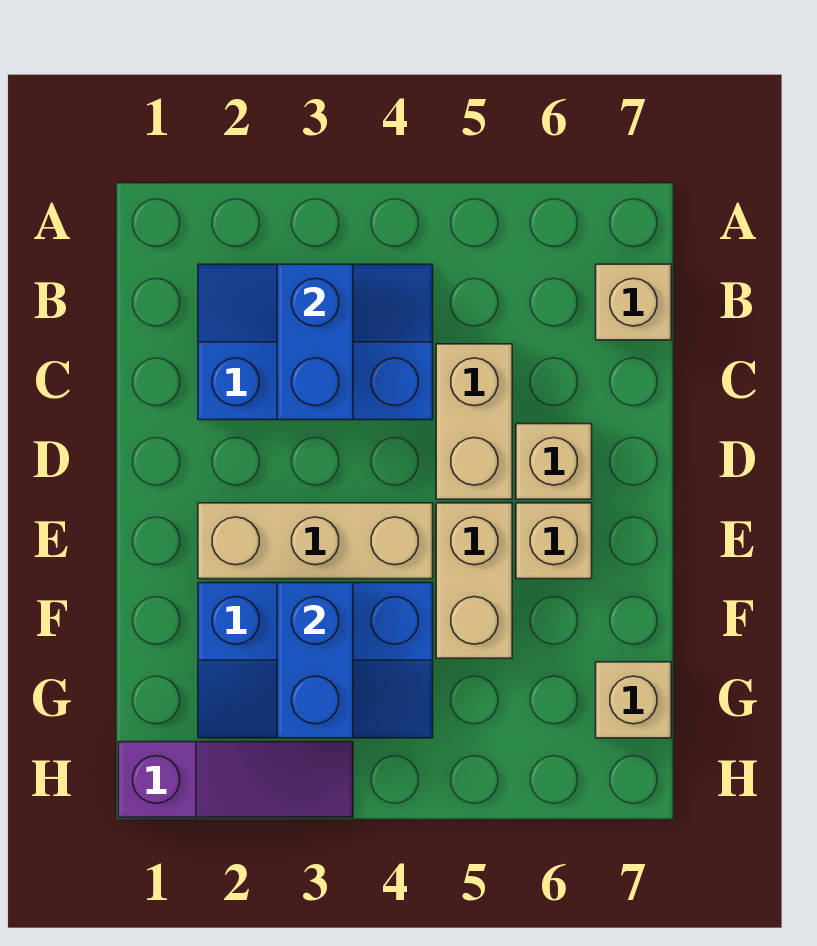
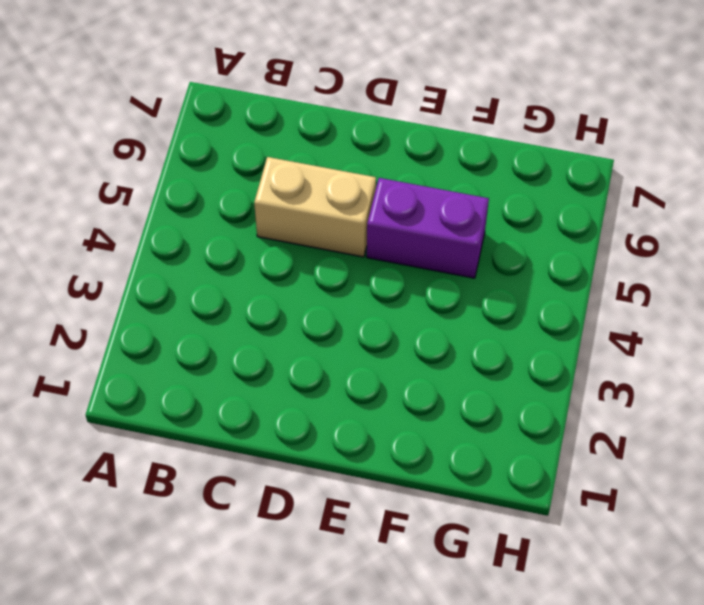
purple brick E5:F5 level 1 -> tan brick E5:F5 level 1
none -> blue slope B2:C4 level 1 top C
none -> tan brick B7 level 1
none -> tan brick D6 level 1

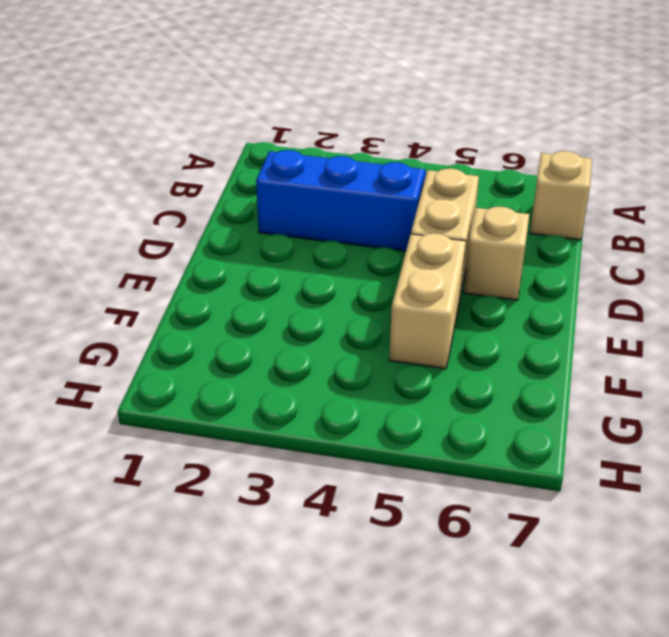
none -> tan brick E2:E4 level 1
none -> tan brick E6 level 1
none -> blue slope F2:G4 level 1 top F

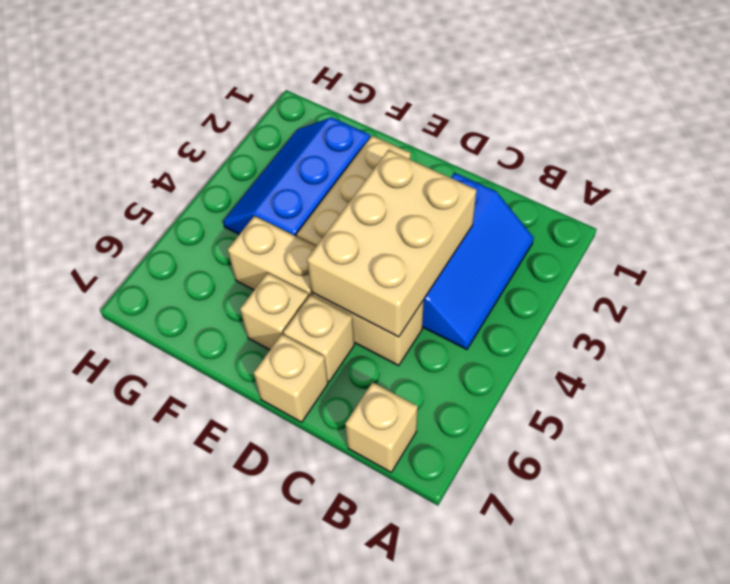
tan brick C3:D5 level 2 -> blue brick B3:C3 level 2
tan brick D7 level 1 -> tan brick G7 level 1
none -> purple slope H1:H3 level 1 top 1
none -> blue brick F3:G3 level 2

